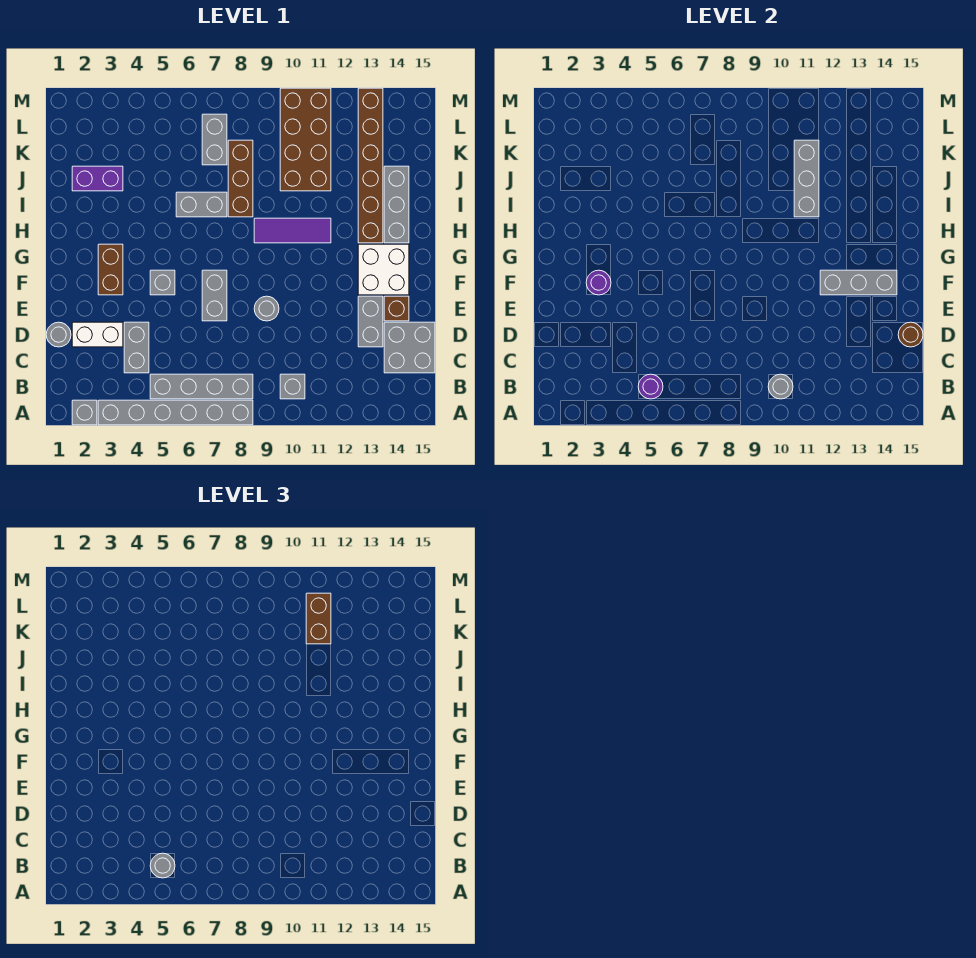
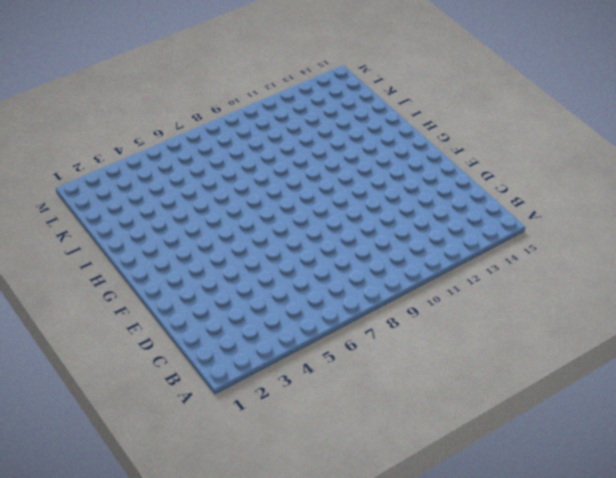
none -> grey brick A2 level 1
none -> grey brick A3:A8 level 1
none -> grey brick B5:B8 level 1
none -> grey brick B10 level 1

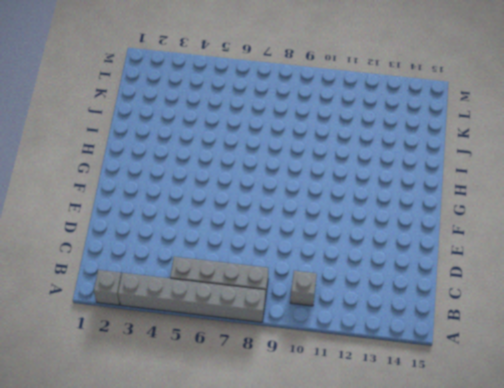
none -> grey brick C4:D4 level 1
none -> grey brick C14:D15 level 1
none -> grey round brick D1 level 1
none -> white brick D2:D3 level 1

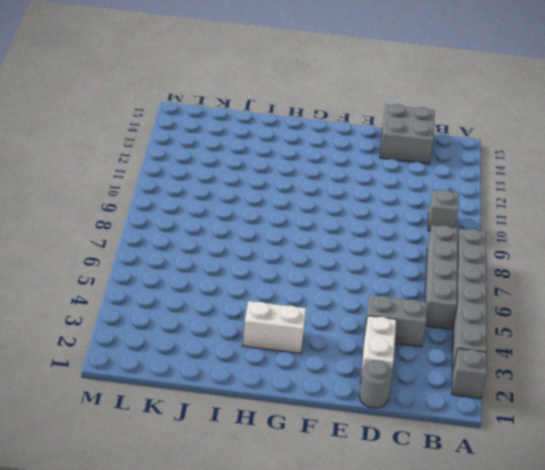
white brick G3:H3 level 1 -> brown brick F3:G3 level 1
none -> grey brick D13:E13 level 1
none -> grey brick E7:F7 level 1
none -> grey round brick E9 level 1
none -> brown brick E14 level 1

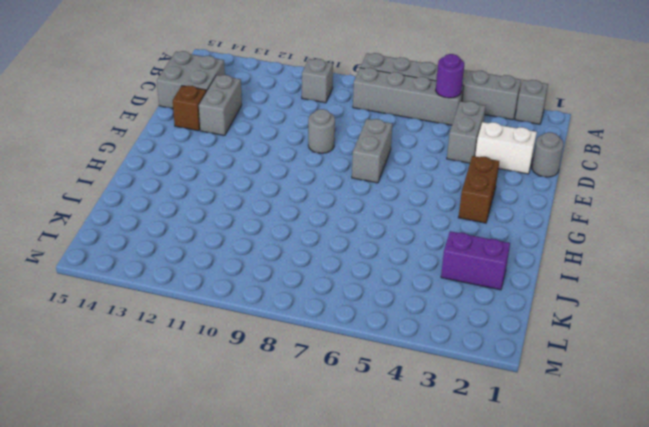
none -> grey brick F5 level 1
none -> white brick F13:G14 level 1
none -> purple tile H9:H11 level 1
none -> brown brick H13:M13 level 1

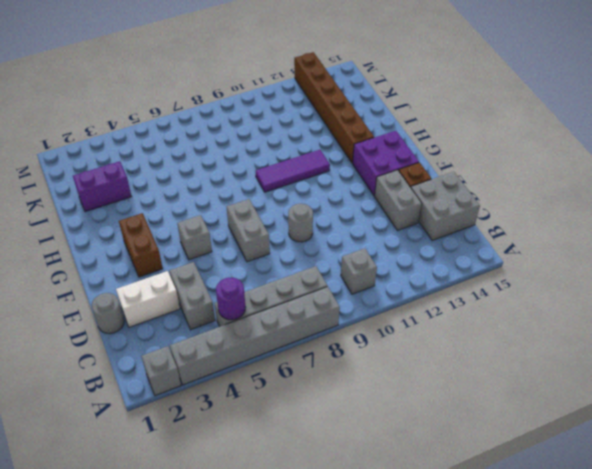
purple brick F13:G14 level 1 -> white brick F13:G14 level 1
none -> grey brick H14:J14 level 1
none -> grey brick I6:I7 level 1
none -> brown brick I8:K8 level 1
none -> brown brick J10:M11 level 1

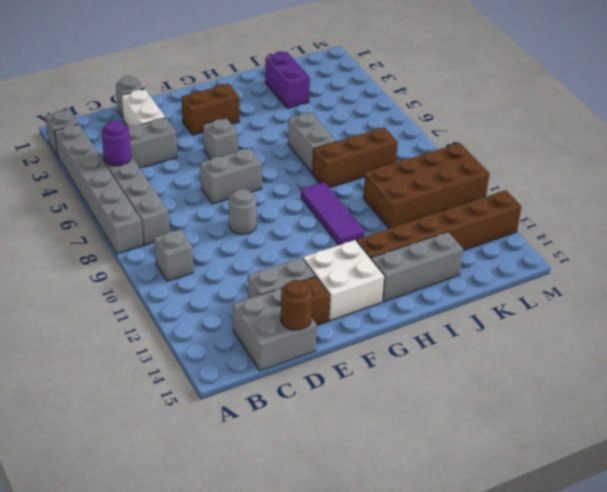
none -> grey brick K7:L7 level 1
none -> grey round brick B10 level 2
none -> purple round brick F3 level 2
none -> grey brick F12:F14 level 2

